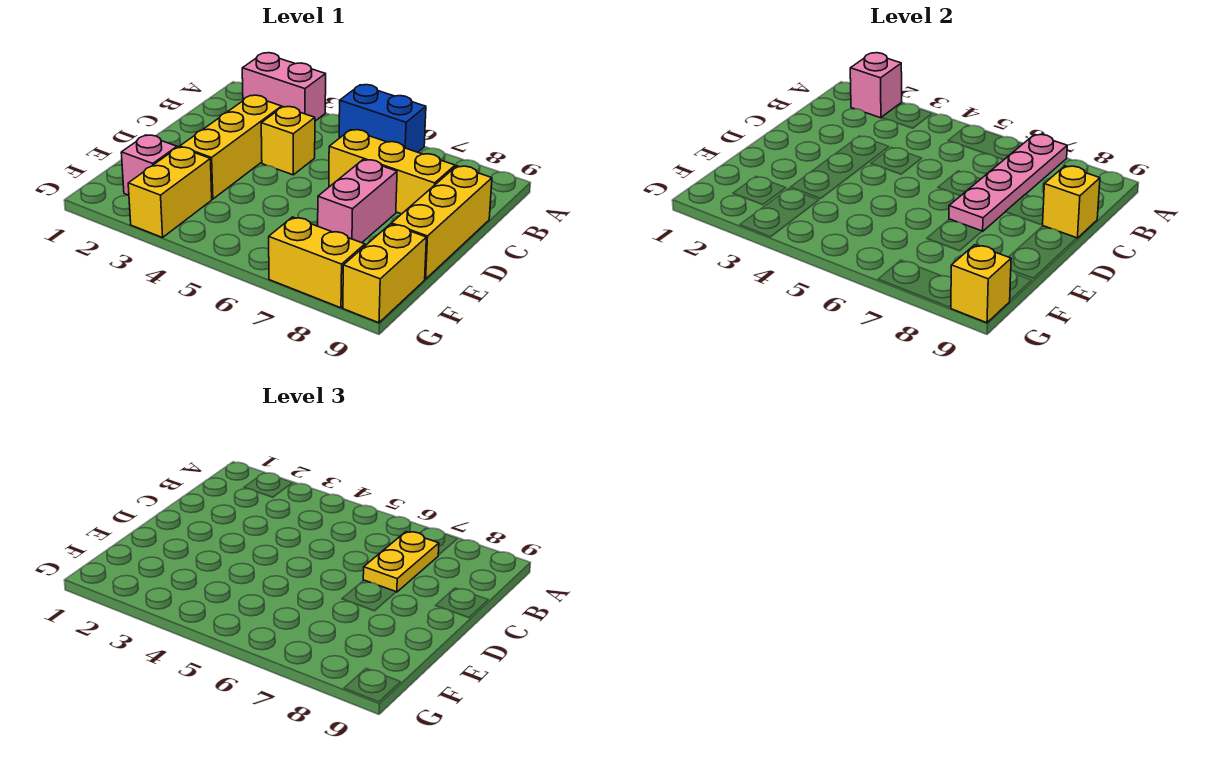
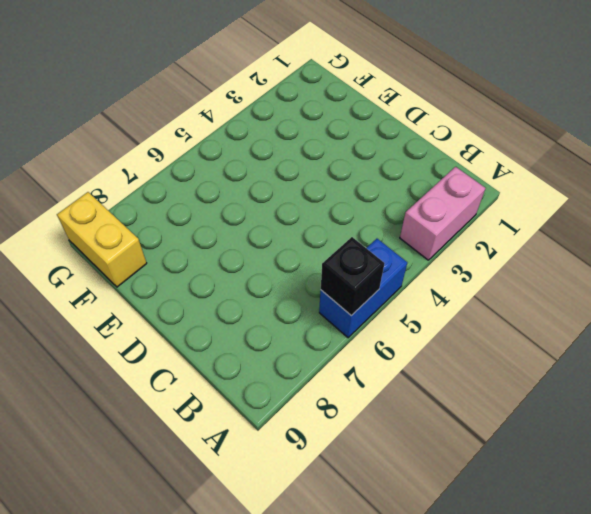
black brick A6 level 2 -> none
none -> yellow brick C3:E3 level 1
none -> yellow brick C4 level 1
none -> yellow brick C6:C8 level 1

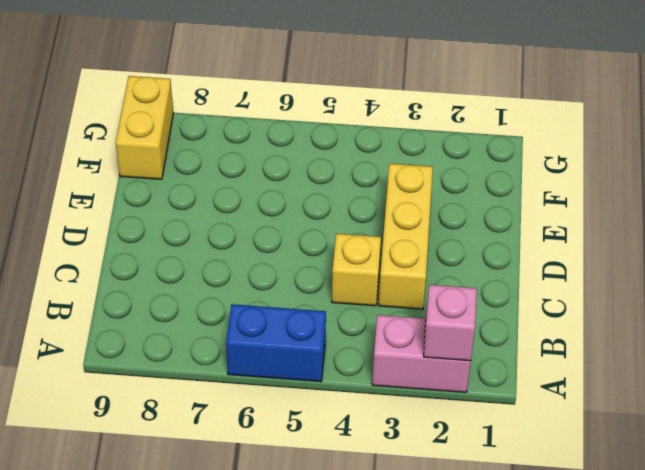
none -> yellow brick C6:C8 level 1
none -> yellow brick C9:E9 level 1
none -> pink brick D7:E7 level 1

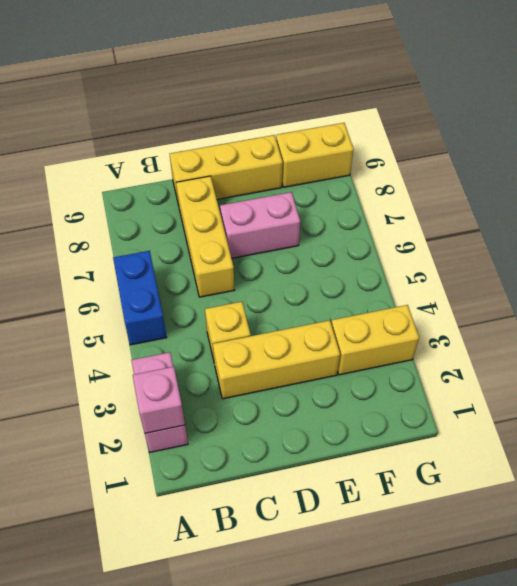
none -> pink brick F2 level 1
none -> yellow brick G7:G8 level 1
none -> pink plate A7:D7 level 2

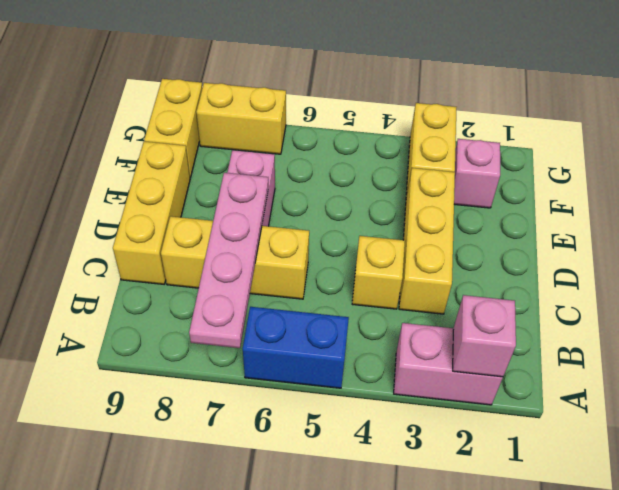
none -> yellow brick C9 level 2
none -> yellow brick G9 level 2
none -> yellow plate B7:C7 level 3

